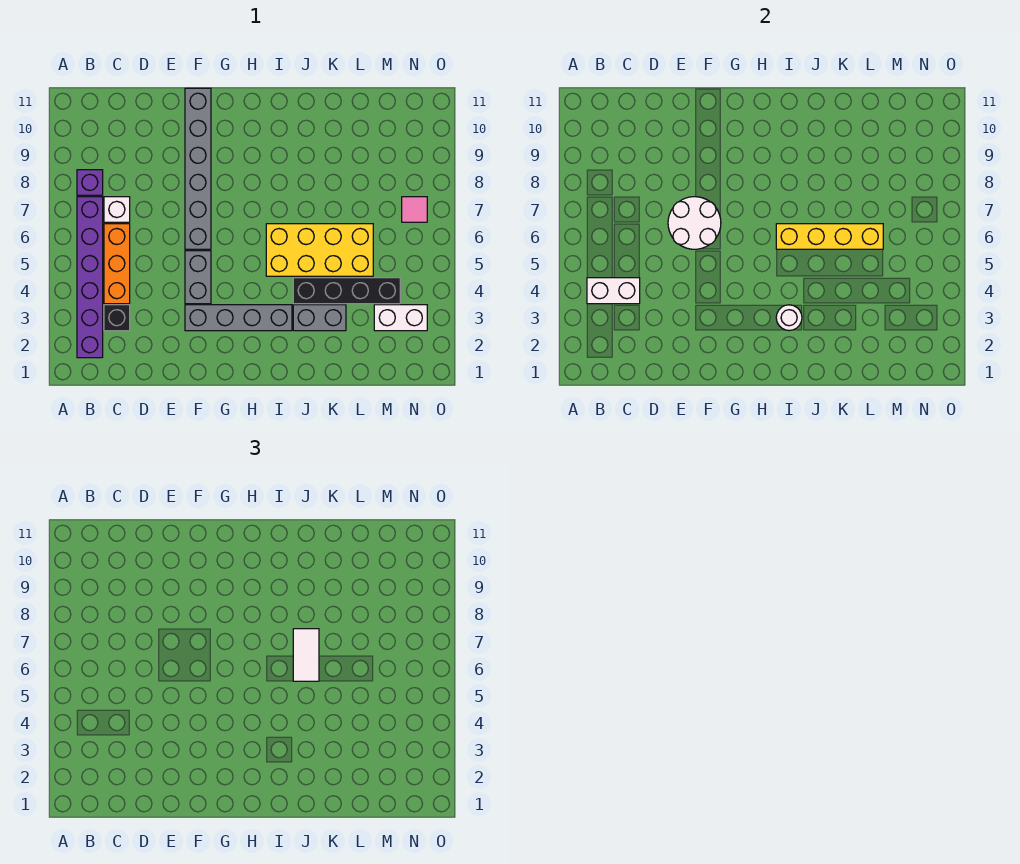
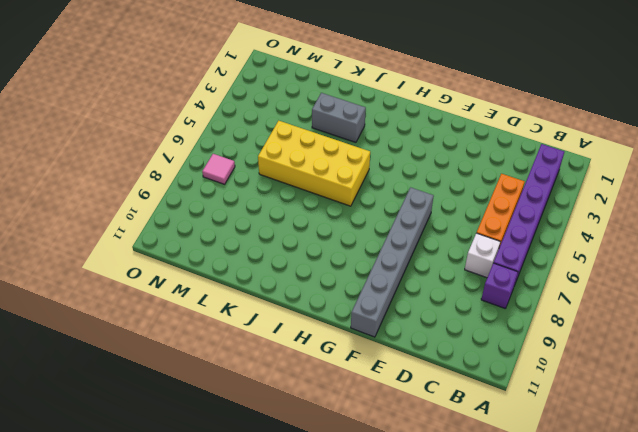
none -> black brick C3 level 1
none -> grey brick F3:I3 level 1
none -> grey brick F4:F5 level 1

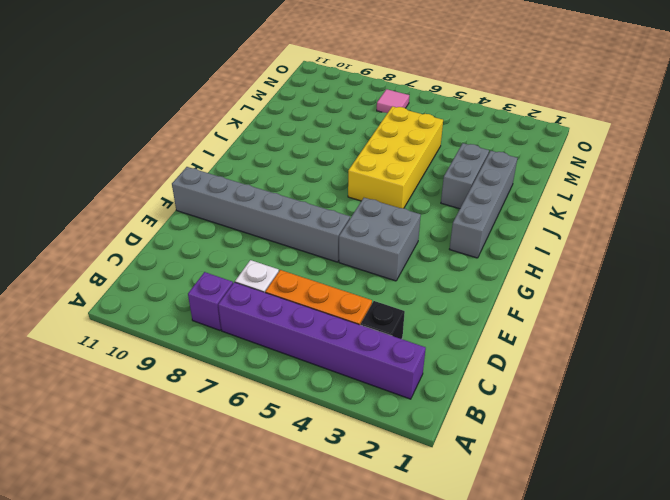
grey brick F4:G5 level 1 -> grey brick F4:F5 level 1
grey brick H2:K2 level 1 -> grey brick F3:I3 level 1
none -> black brick J4:M4 level 1
none -> white brick M3:N3 level 1
none -> white brick B4:C4 level 2

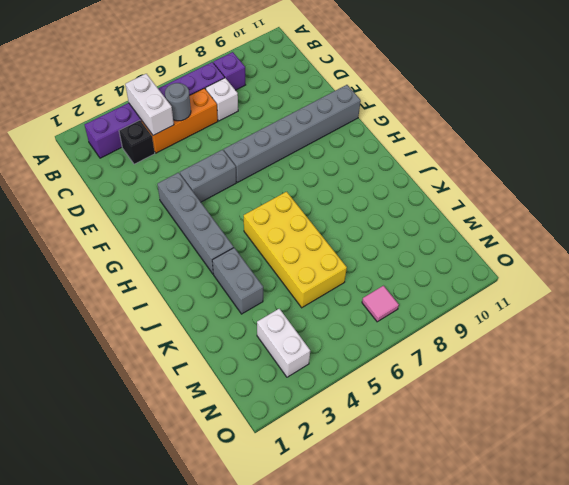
grey round brick C5 level 2 -> none
none -> black brick J4:M4 level 1
none -> white round brick E6:F7 level 2
none -> white round brick I3 level 2

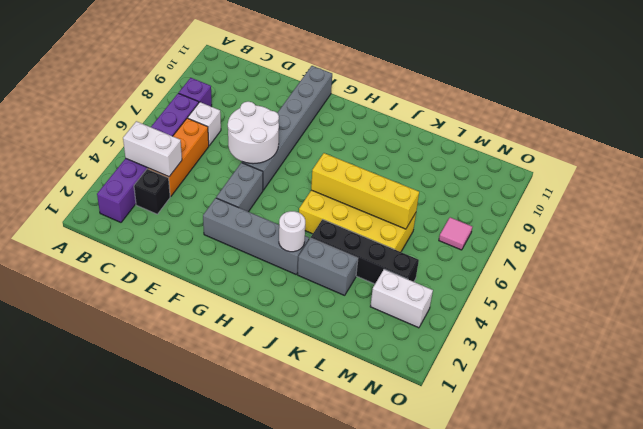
none -> white tile J6:J7 level 3

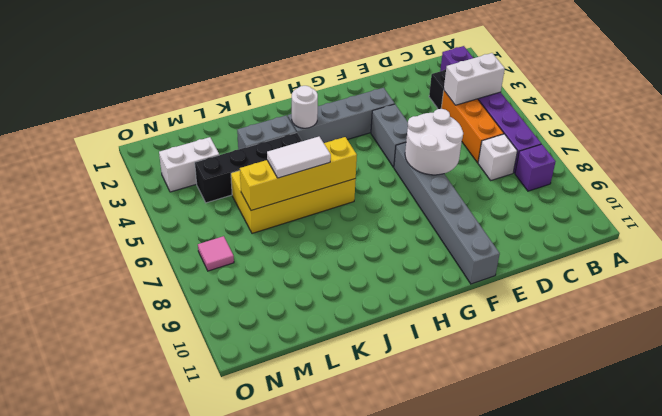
white tile J6:K6 level 3 -> white tile J6:J7 level 3

